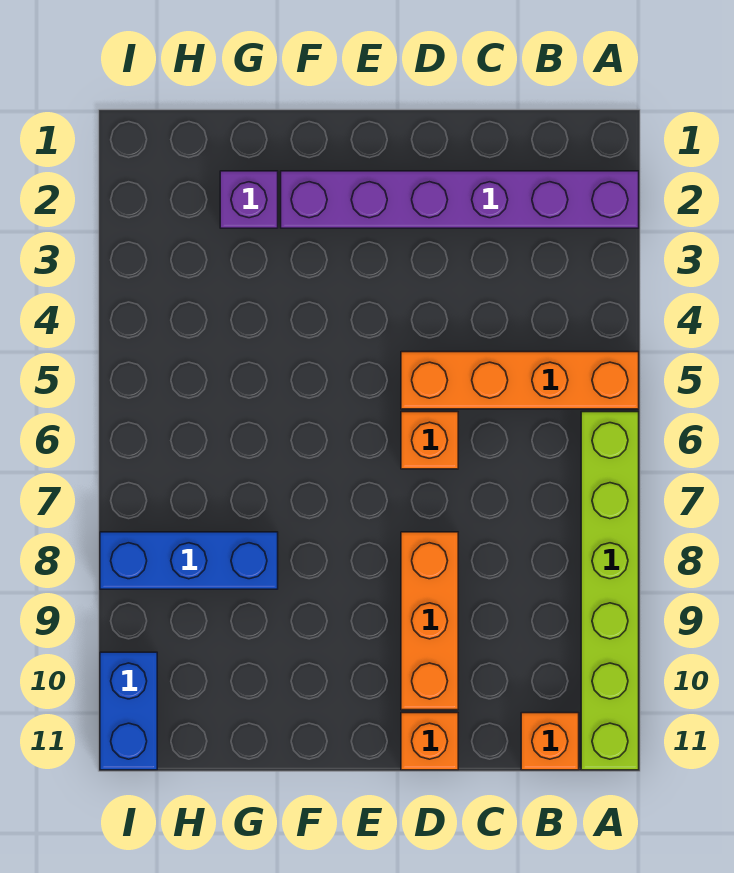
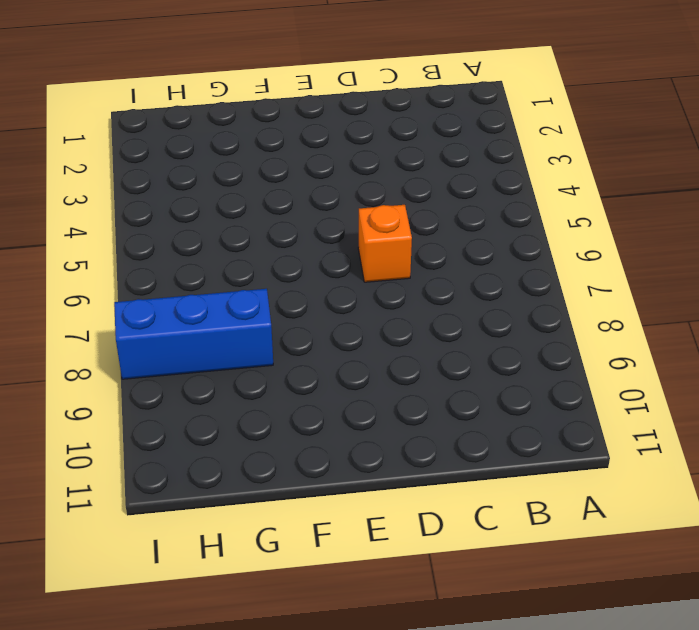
none -> purple brick A2:F2 level 1
none -> orange brick A5:D5 level 1

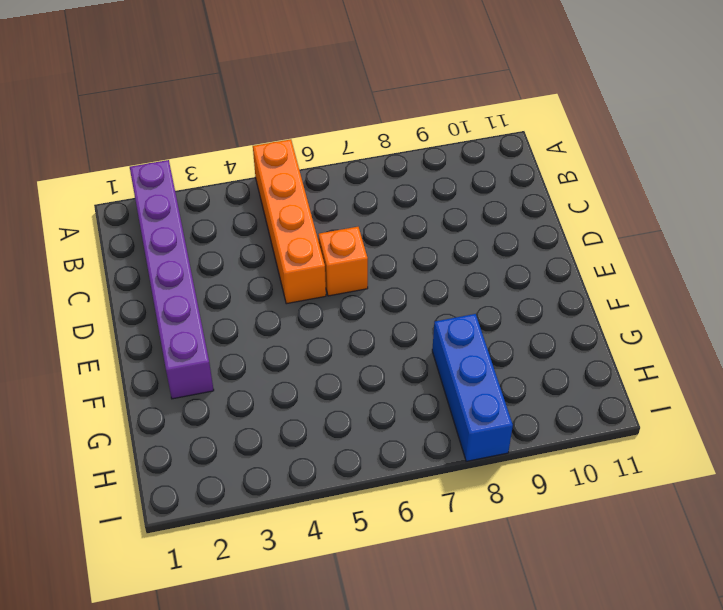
none -> lime brick A6:A11 level 1
none -> orange brick B11 level 1

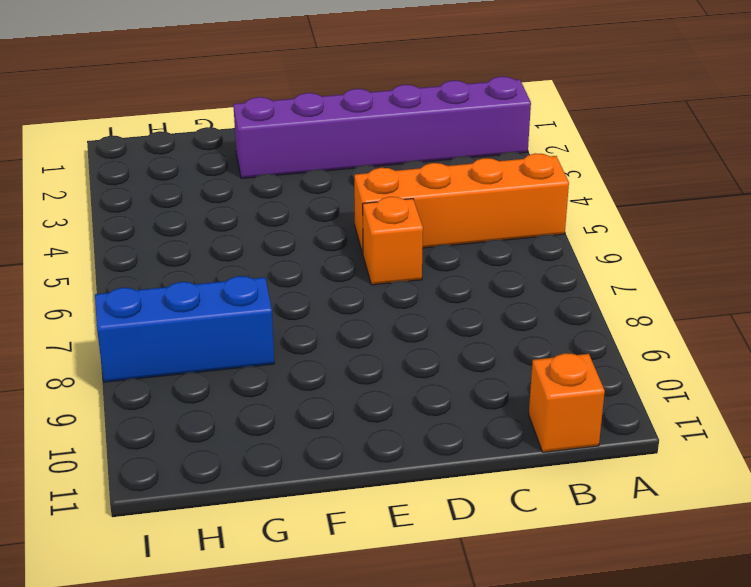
none -> lime brick A6:A11 level 1
none -> orange brick D8:D10 level 1

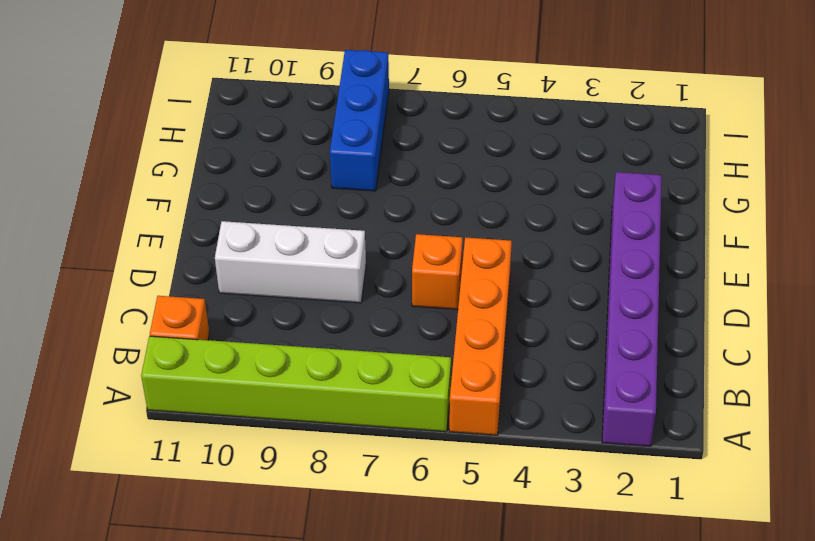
white brick D8:D10 level 1 -> orange brick D8:D10 level 1
none -> orange brick D11 level 1
none -> purple brick G2 level 1

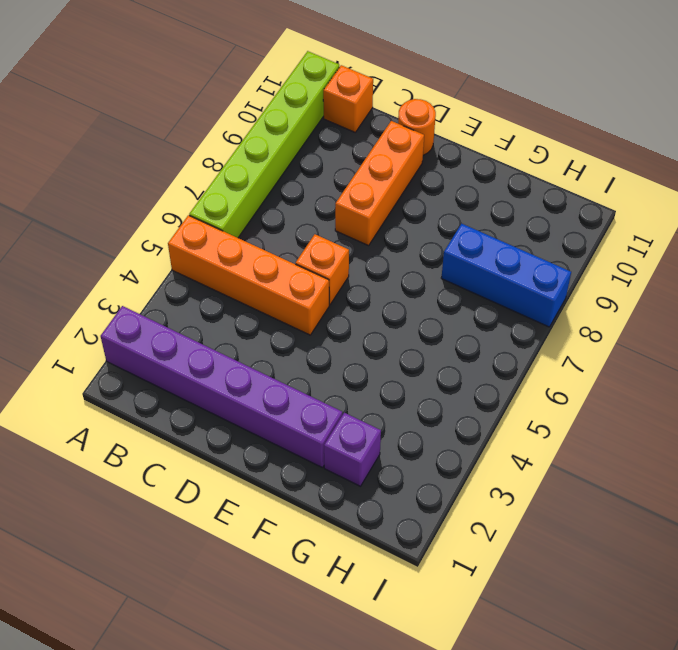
orange round brick D11 level 1 -> orange brick D11 level 1
none -> blue brick I10:I11 level 1

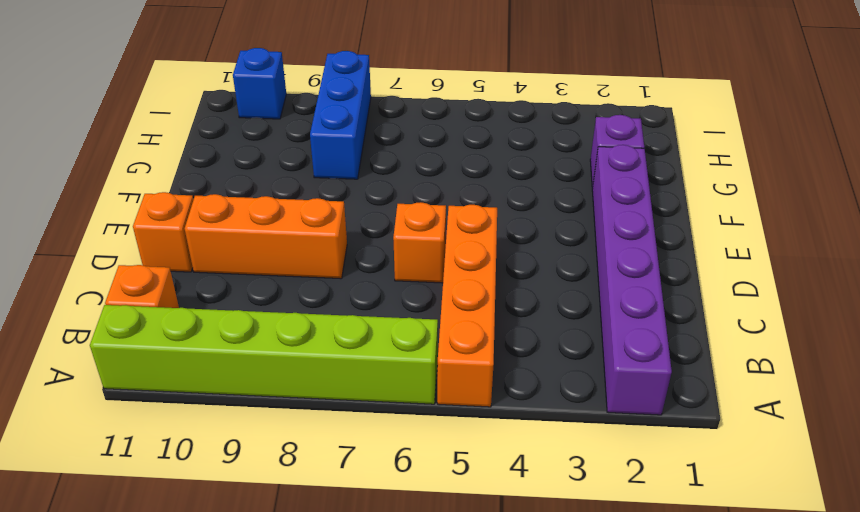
blue brick I10 level 1 -> blue brick I10:I11 level 1

